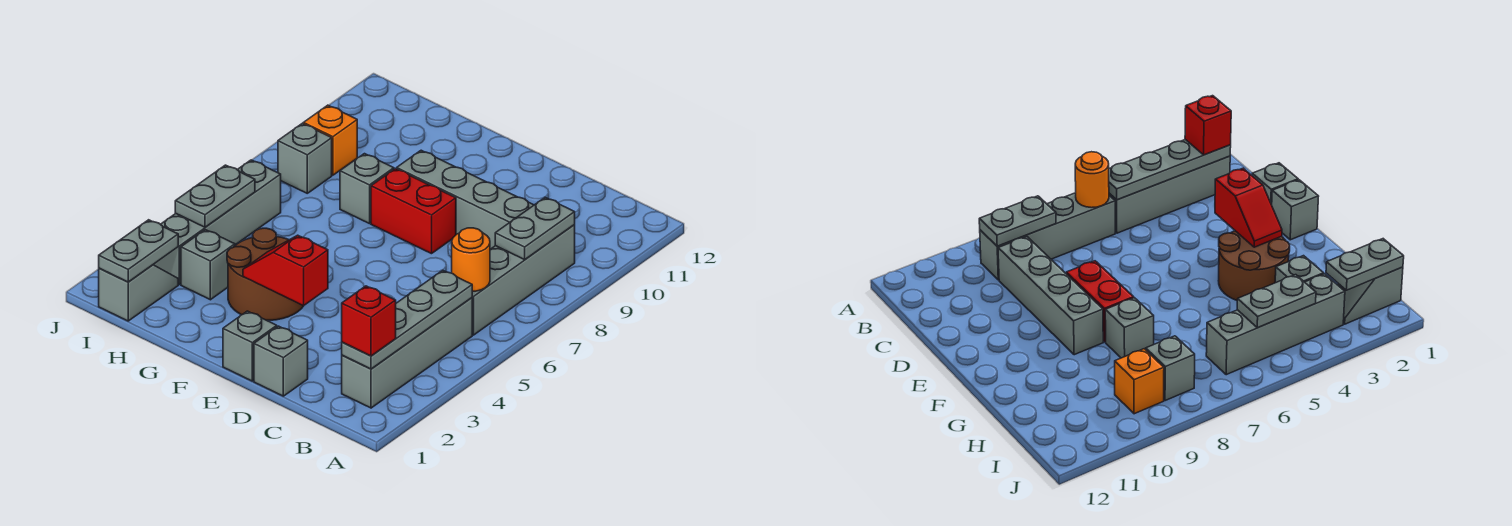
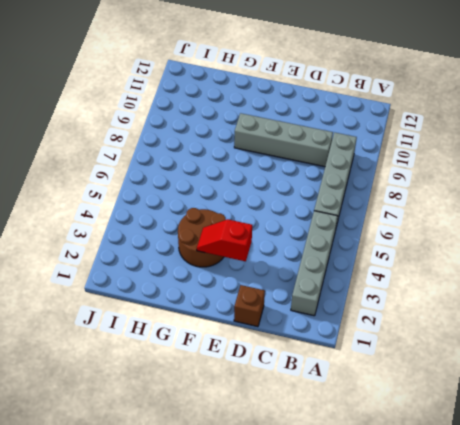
brown brick D1 level 1 -> grey brick D1 level 1
none -> grey brick E1 level 1
none -> red brick E8:F8 level 1
none -> grey brick G8 level 1

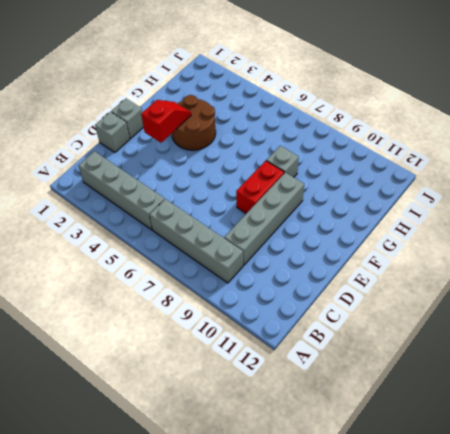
none -> grey brick H3 level 1
none -> grey slope I1:I2 level 1 top 1
none -> grey brick I3:I6 level 1

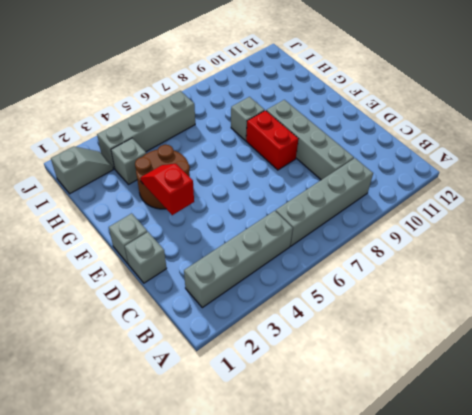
none -> grey brick I8 level 1
none -> orange brick I9 level 1
none -> grey plate B2:B5 level 2

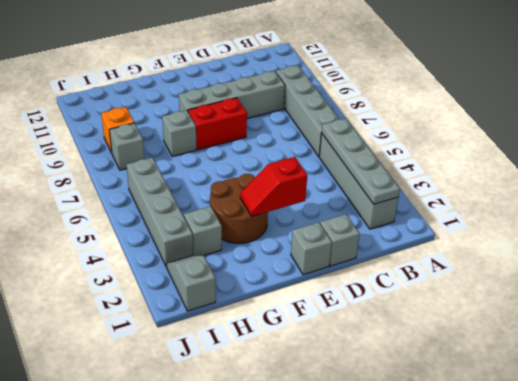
none -> orange round brick B6 level 2
none -> grey plate B8:B9 level 2
none -> grey plate I1:I2 level 2

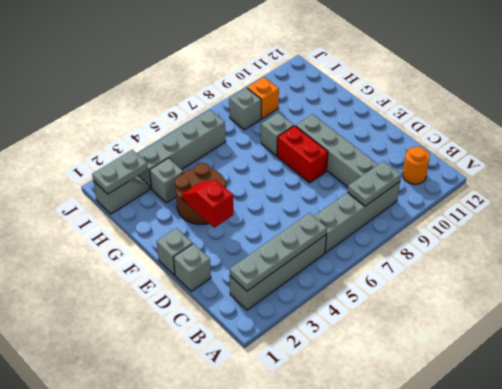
orange round brick B11 level 1 -> orange round brick B6 level 2
none -> grey plate I4:I5 level 2
none -> red brick B2 level 3

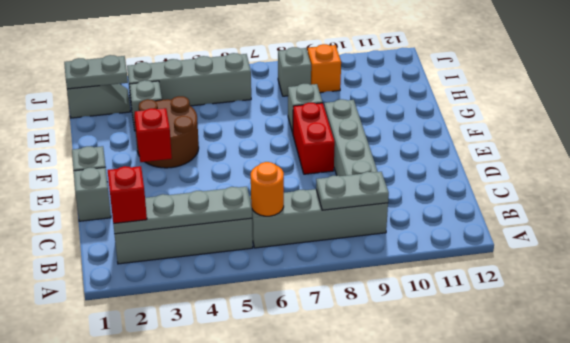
none -> grey plate I4:I5 level 2

